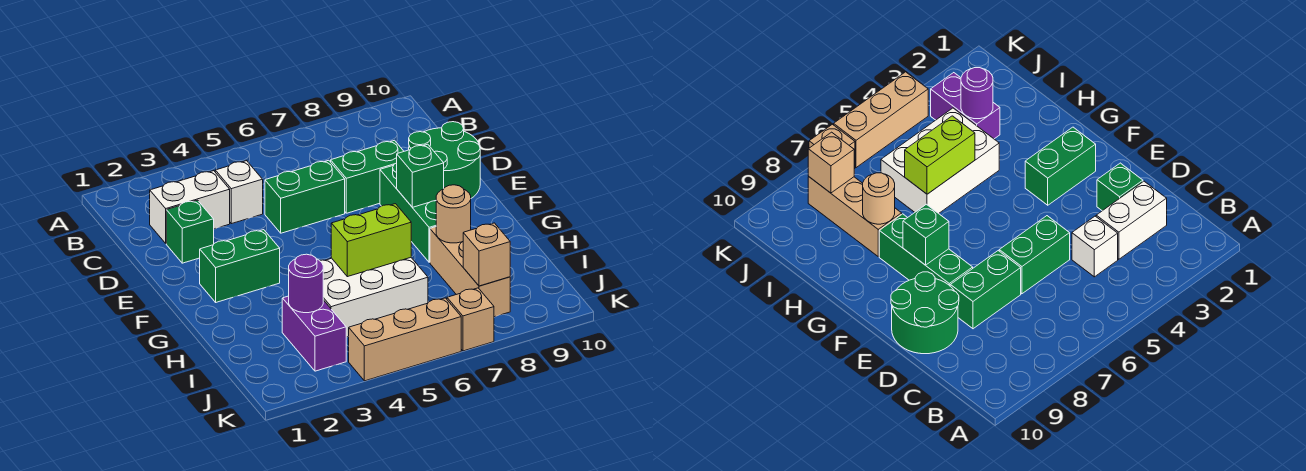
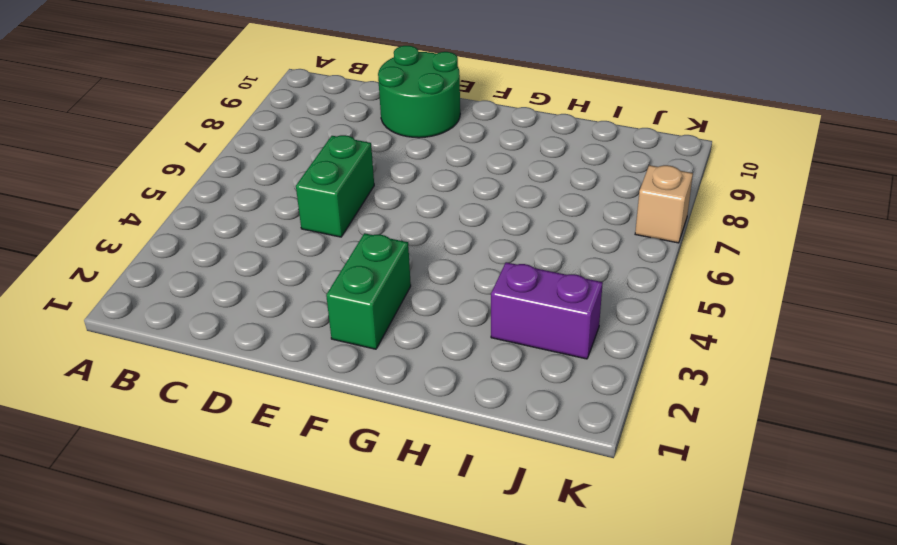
none -> white brick C2:C3 level 1
none -> white brick C4 level 1
none -> green brick D2 level 1

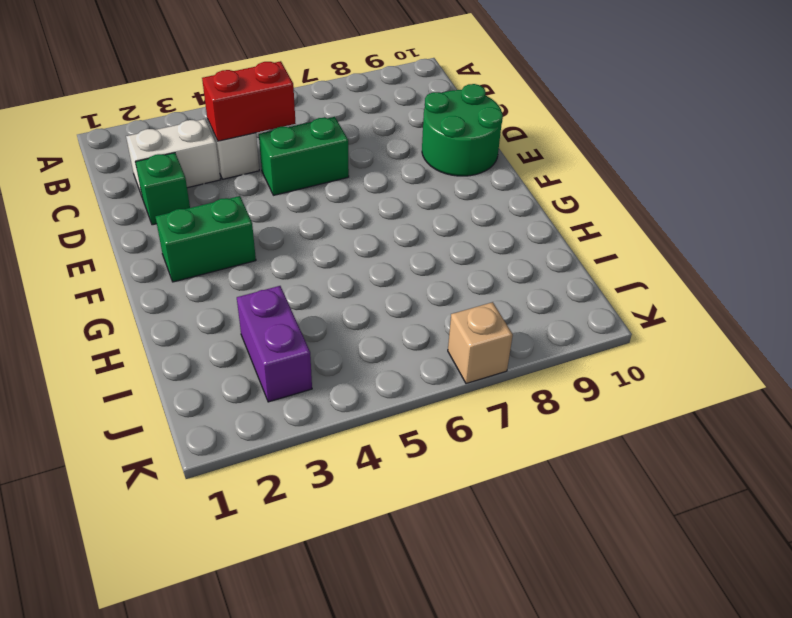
red brick C4:C5 level 2 -> none
none -> green brick D7:D8 level 1
none -> green brick E8:G8 level 1
none -> white brick H4:I6 level 1

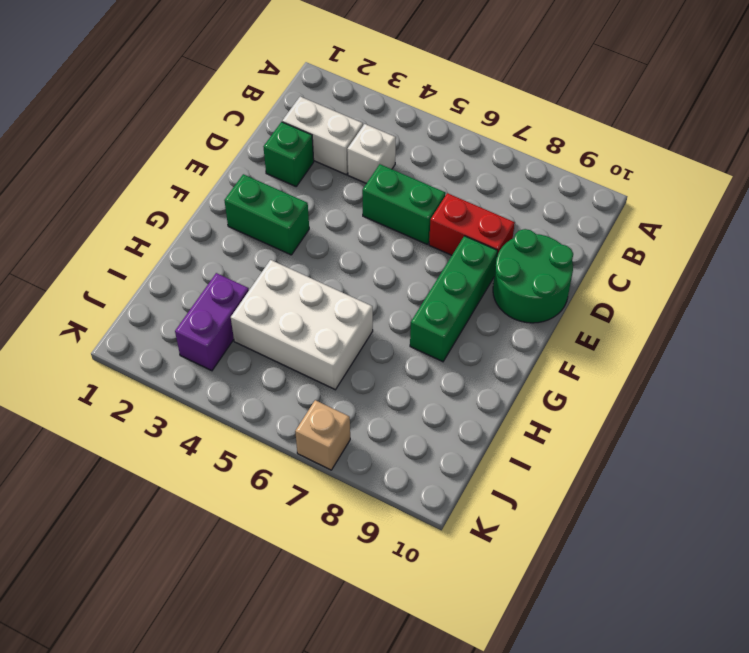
red brick D7:D8 level 1 -> green brick D7:D8 level 1
none -> tan brick H8:J8 level 1
none -> tan brick K4:K6 level 1
none -> green brick F8 level 2

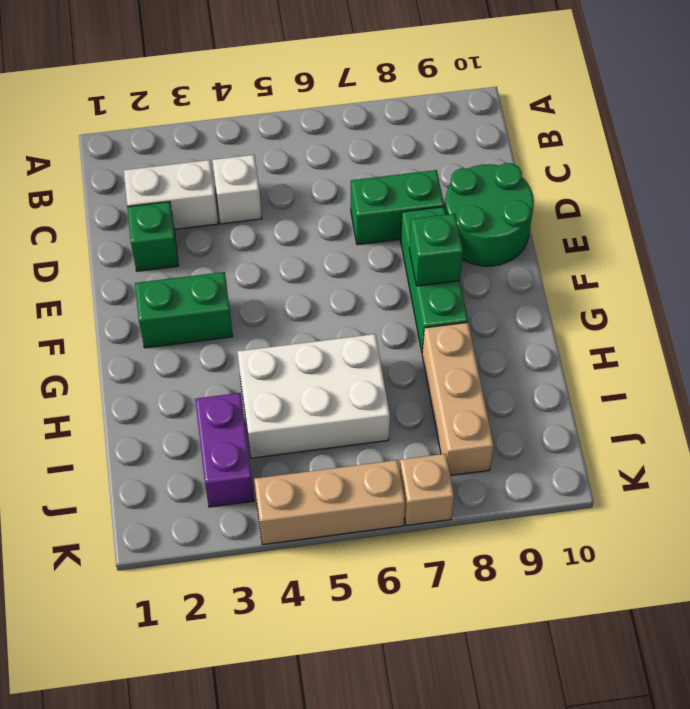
none -> green brick D5:D6 level 1
none -> lime brick H5:H6 level 2
none -> tan round brick H8 level 2

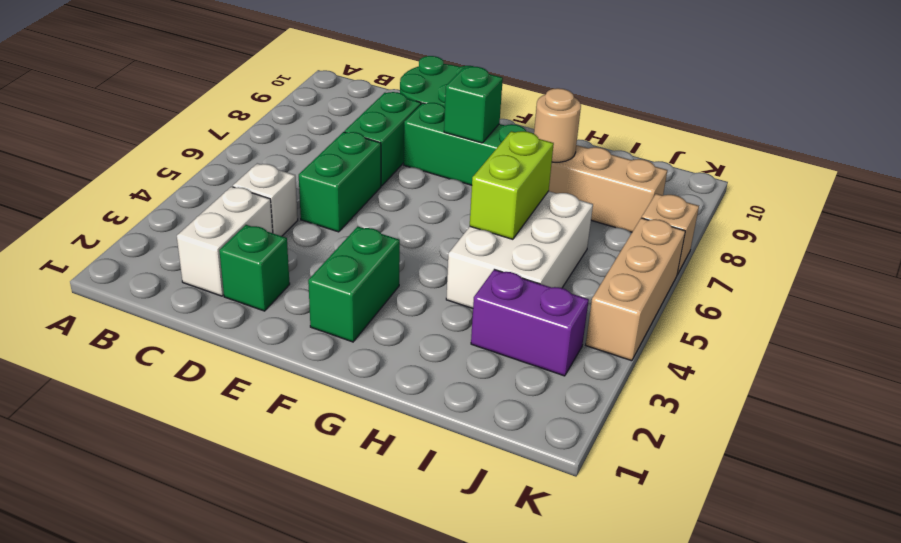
none -> purple round brick I3 level 2
none -> tan brick J8 level 2

